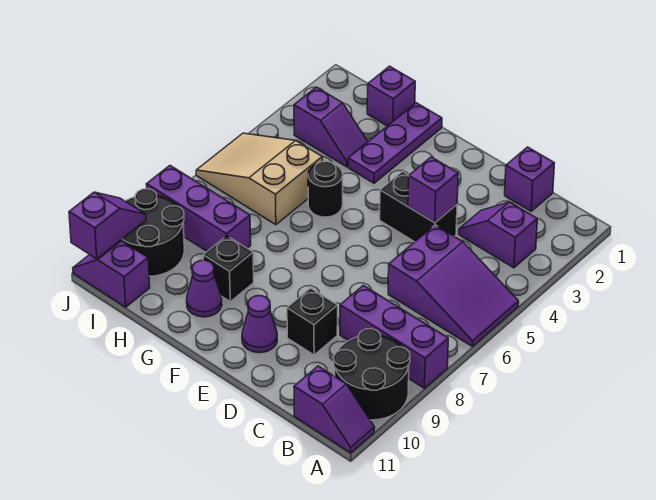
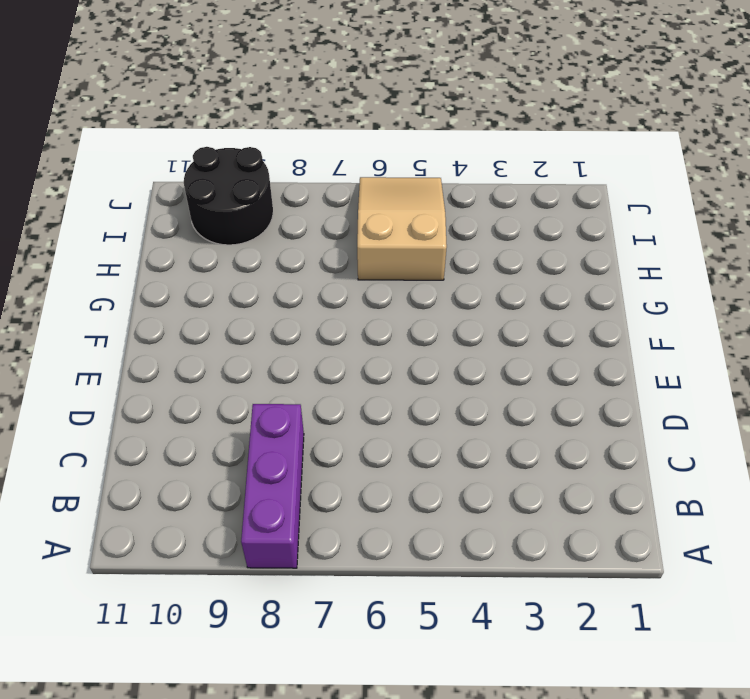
none -> purple slope A5:C6 level 1 top C
none -> black round brick A9:B10 level 1
none -> purple slope A11:B11 level 1 top B

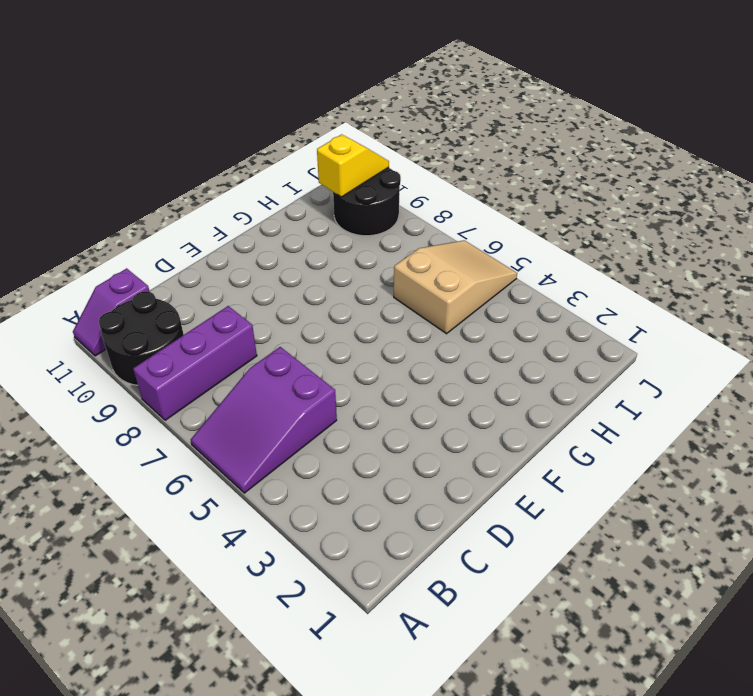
yellow slope I10:J10 level 2 top I -> purple slope J10:J11 level 2 top 11
none -> purple slope B3:C3 level 1 top B
none -> purple brick C1 level 1
none -> black brick D4:E4 level 1

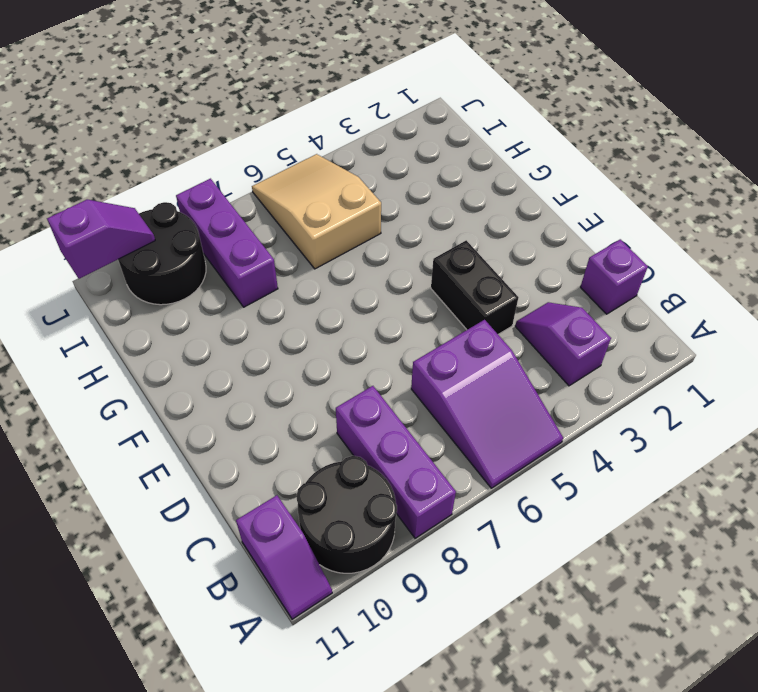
none -> black brick D9 level 1
none -> purple cone E10 level 1
none -> purple plate G1:G3 level 1

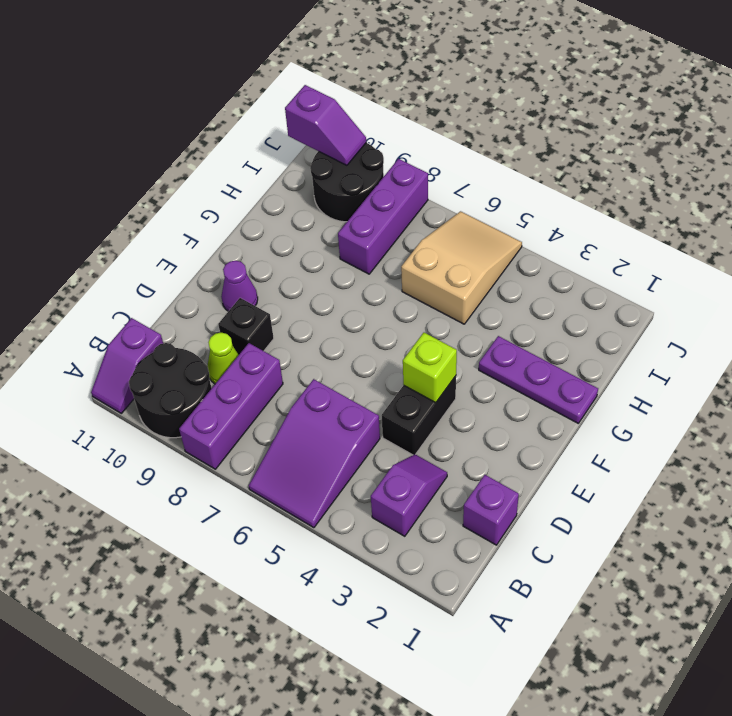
lime cone C9 level 1 -> none
lime brick E4 level 2 -> none
none -> black round brick G5 level 1
none -> black brick G9 level 1
none -> purple cone G10 level 1

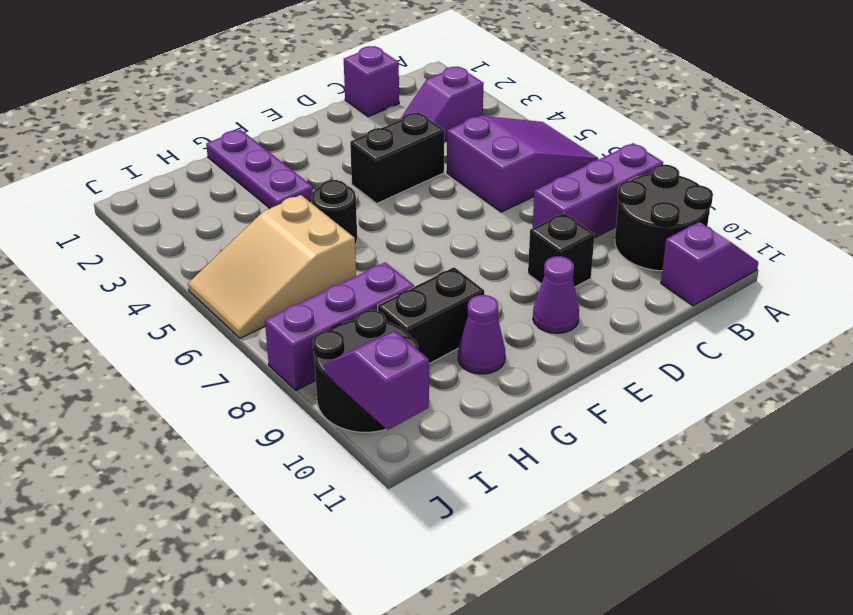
black brick G9:H9 level 1 -> black brick G9 level 1
none -> purple brick H1 level 1
none -> purple slope H3:I3 level 1 top I
none -> purple slope I11:J11 level 1 top I

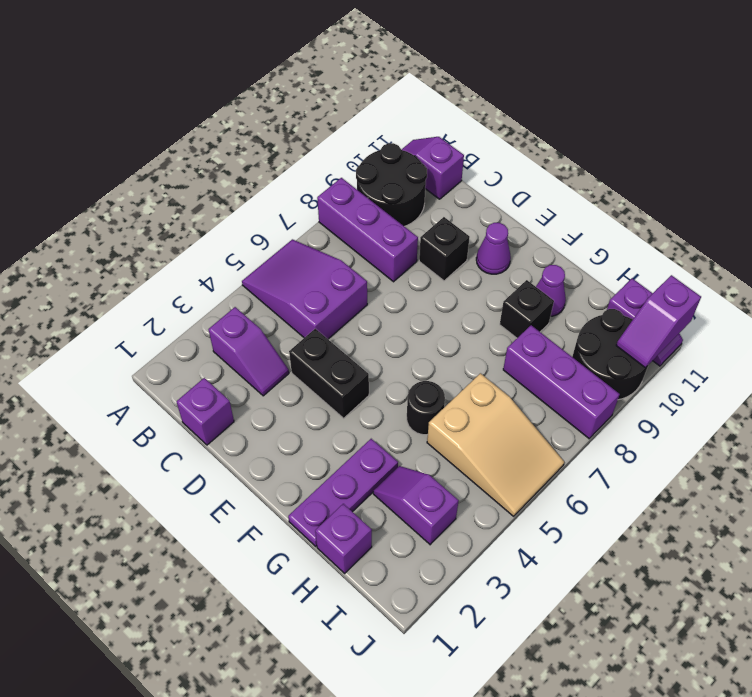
none -> purple brick D4 level 2

